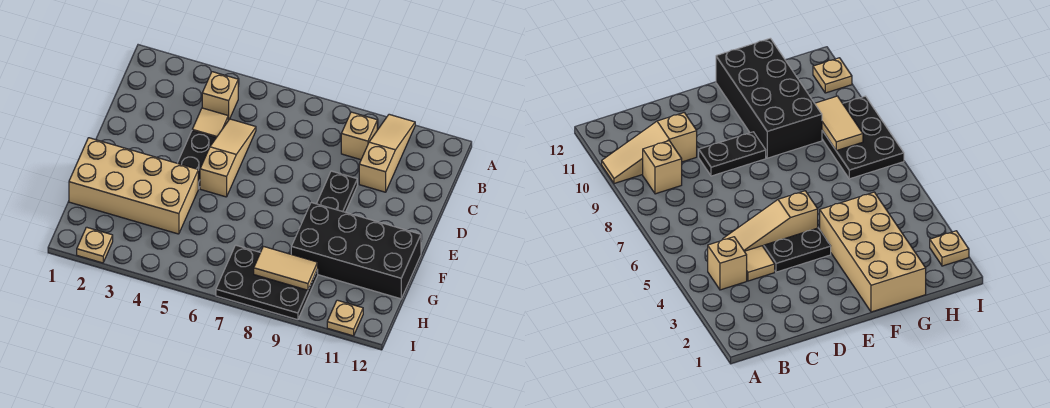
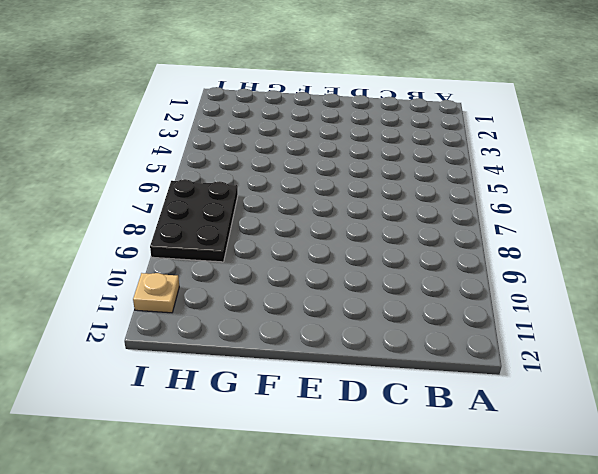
none -> tan slope A10:C10 level 1 top C
none -> tan brick B4 level 1
none -> tan brick B9 level 1

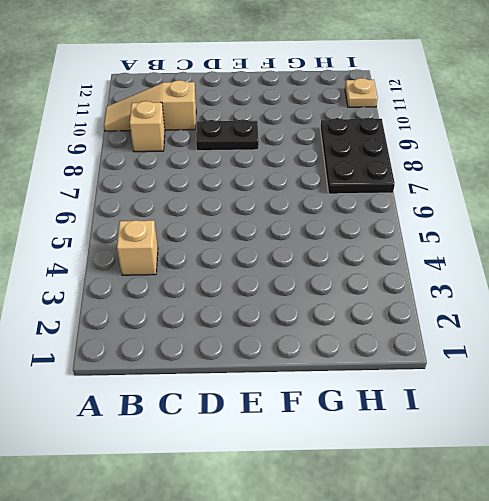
none -> tan tile C4 level 1
none -> tan slope C5:E5 level 1 top E
none -> black plate D4:E4 level 1

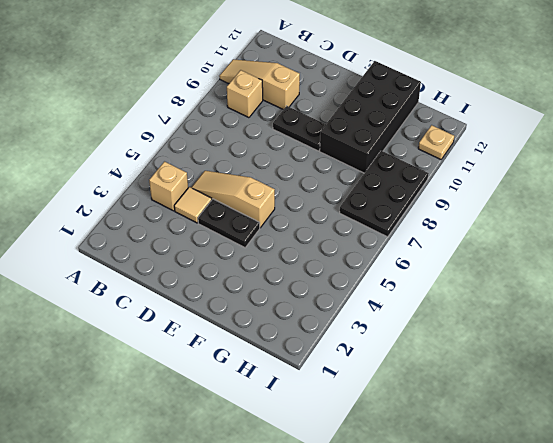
none -> tan brick F1:G4 level 1
none -> tan plate I2 level 1
none -> tan tile H8:H9 level 2

